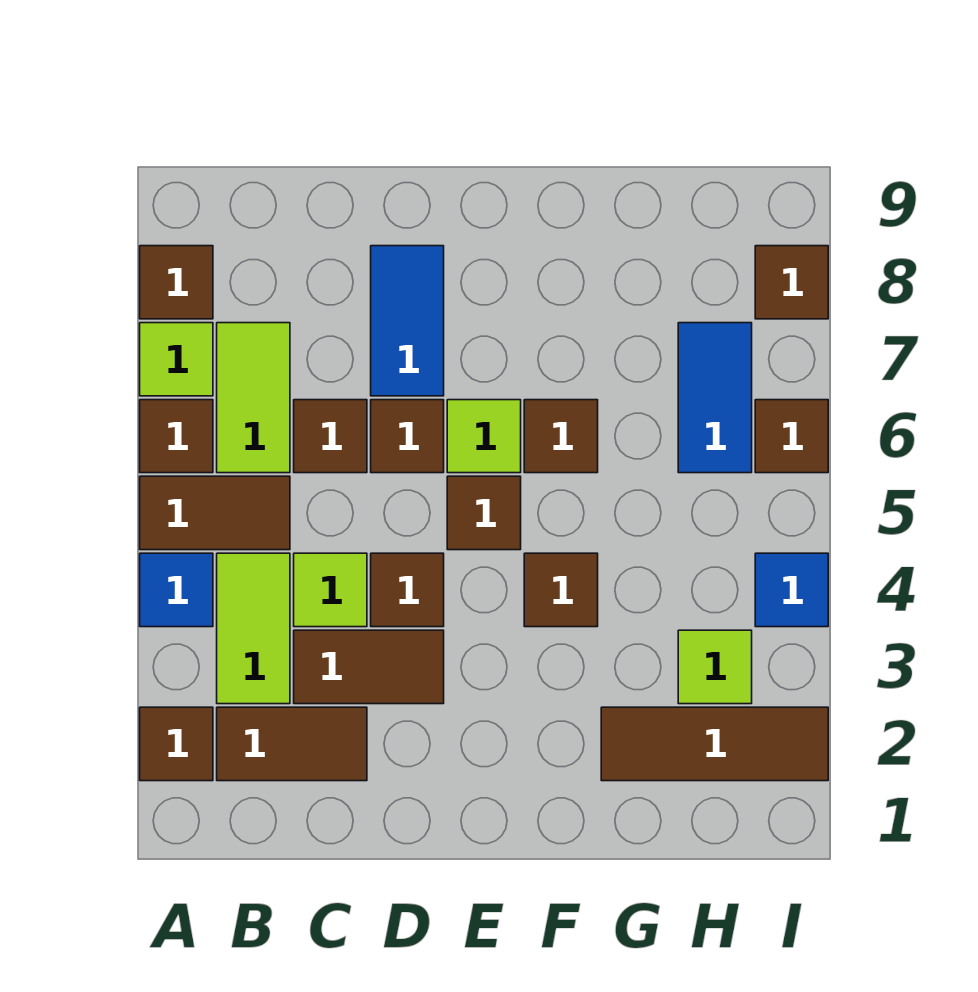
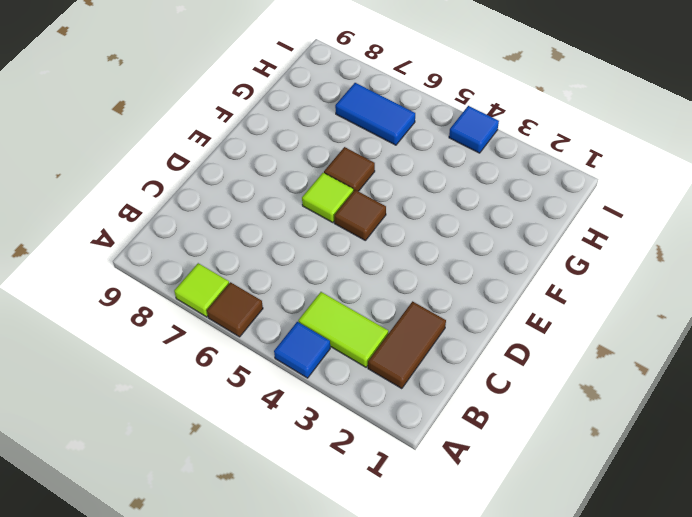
none -> brown tile A2 level 1
none -> brown tile A5:B5 level 1
none -> brown tile A8 level 1

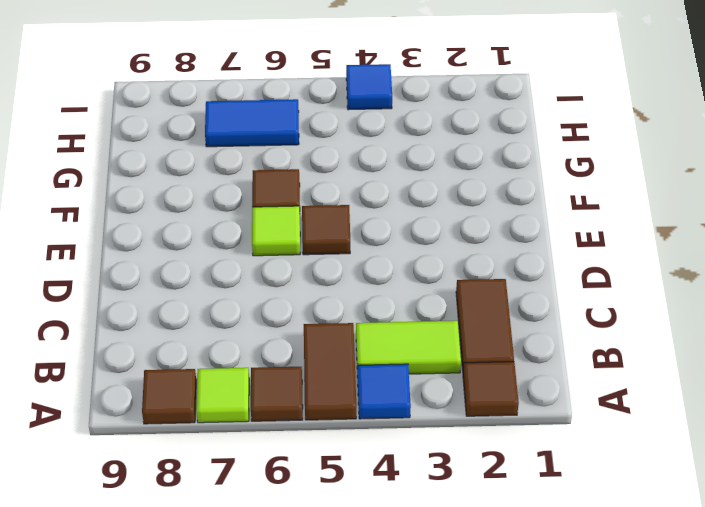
none -> lime tile B6:B7 level 1
none -> brown tile C3:D3 level 1
none -> lime tile C4 level 1

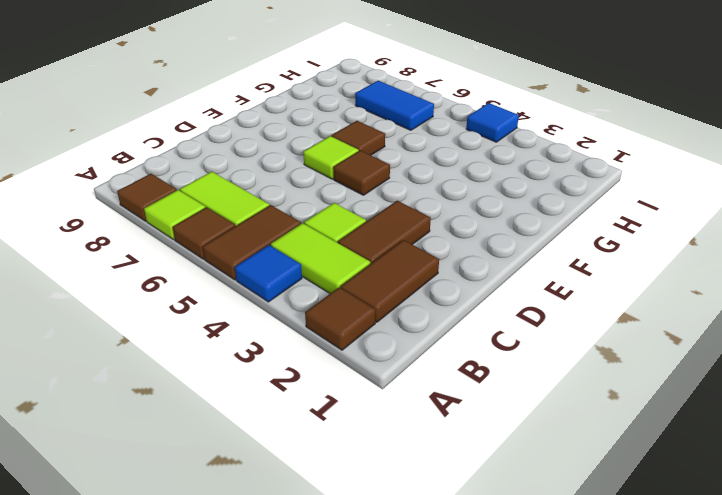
none -> brown tile C6 level 1
none -> brown tile D4 level 1
none -> brown tile D6 level 1

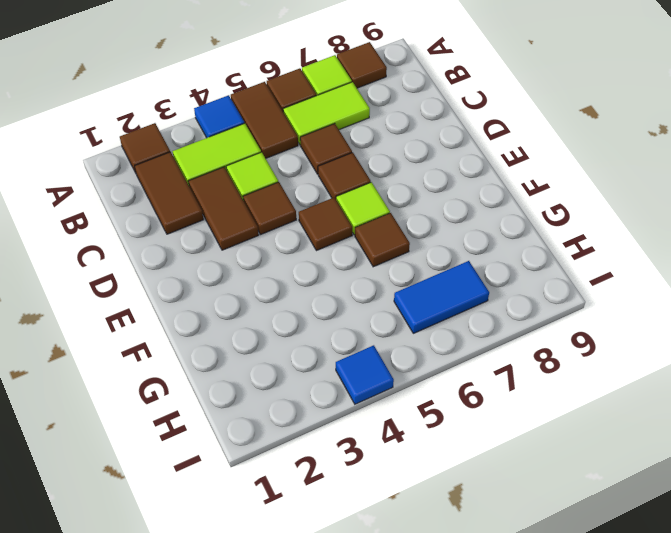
none -> blue tile D7:D8 level 1
none -> brown tile F4 level 1
none -> brown tile G2:I2 level 1

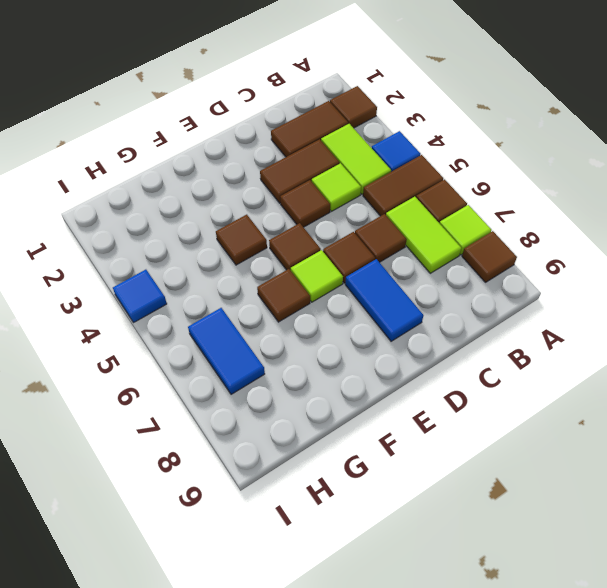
none -> brown tile G2:I2 level 1
none -> lime tile H3 level 1
none -> brown tile I6 level 1

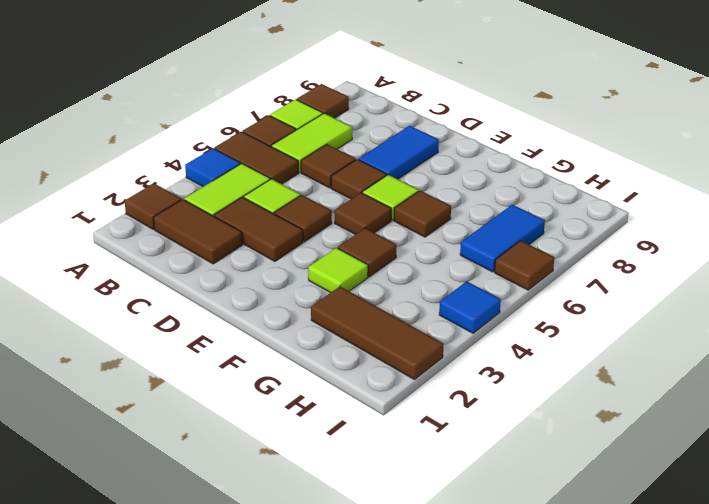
lime tile F3 level 1 -> lime tile H3 level 1
none -> brown tile I8 level 1

